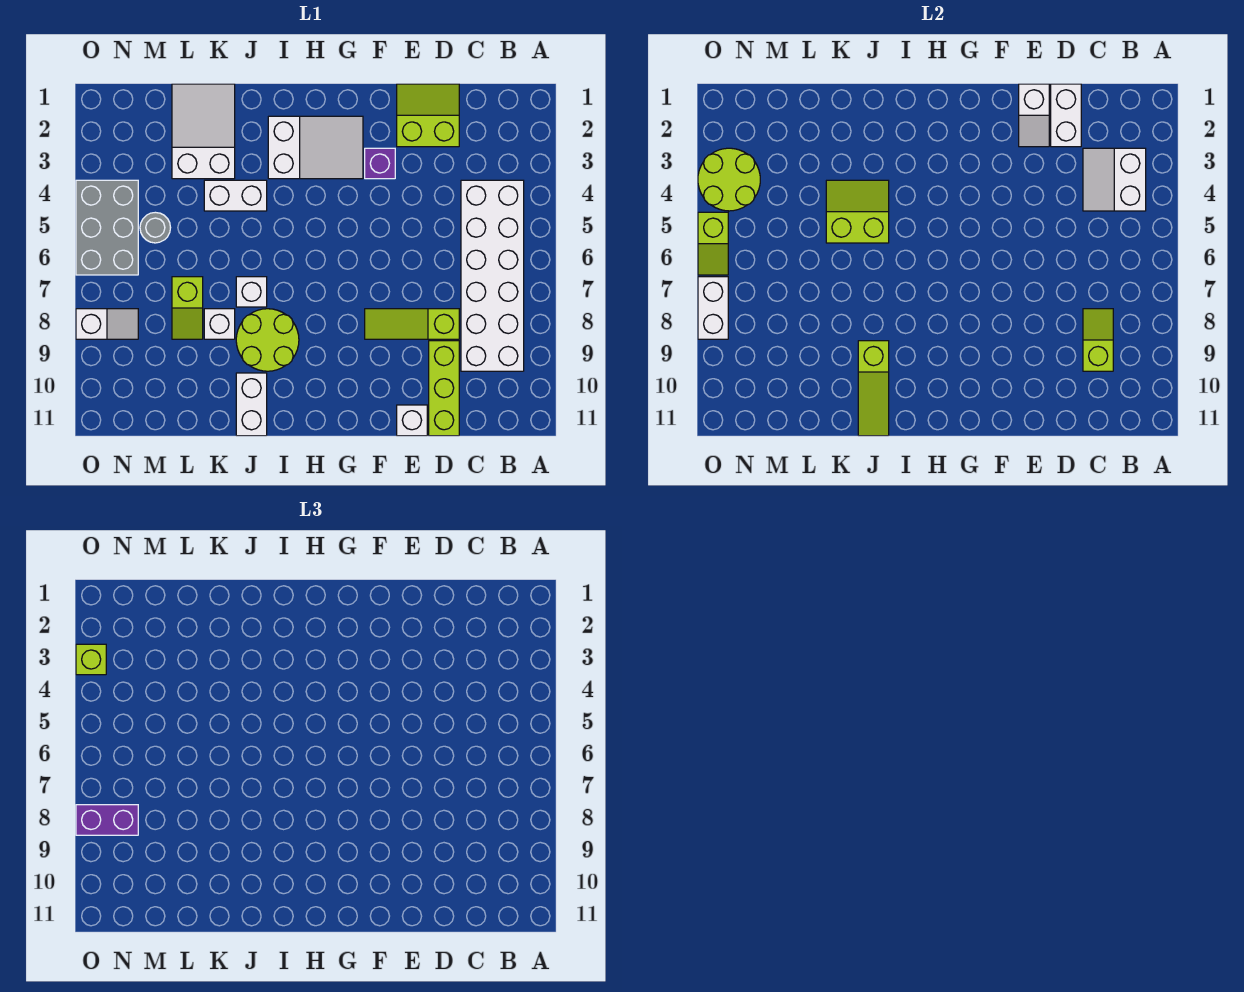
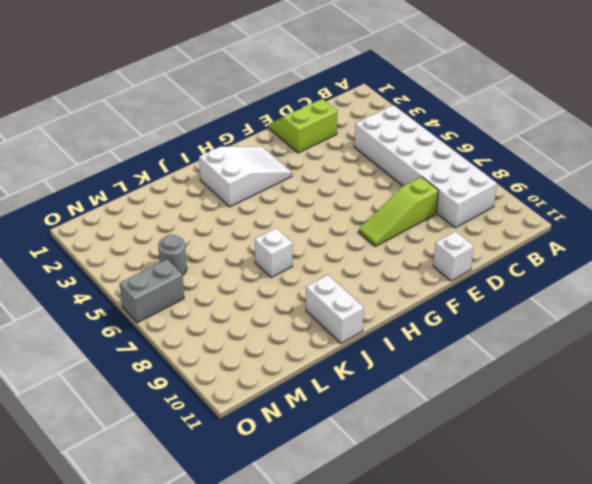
grey brick N6:O6 level 1 -> grey brick N4:O6 level 1
none -> lime brick D9:D11 level 1
none -> purple brick F3 level 1
none -> lime round brick I8:J9 level 1

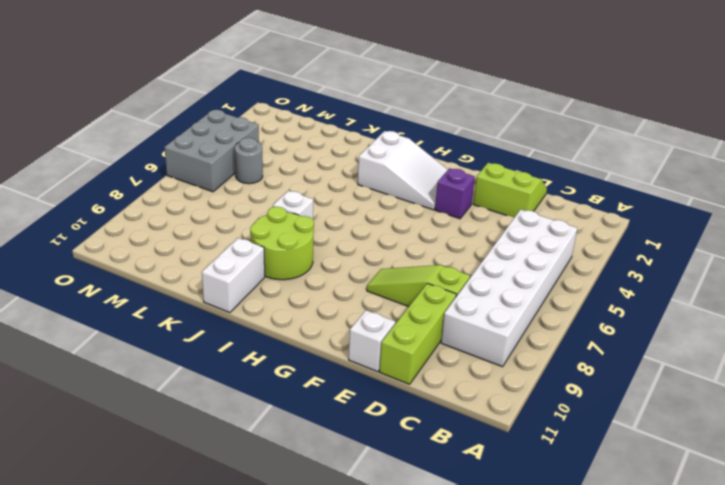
none -> white brick J4:K4 level 1
none -> white slope K1:L3 level 1 top 3
none -> white brick K8 level 1

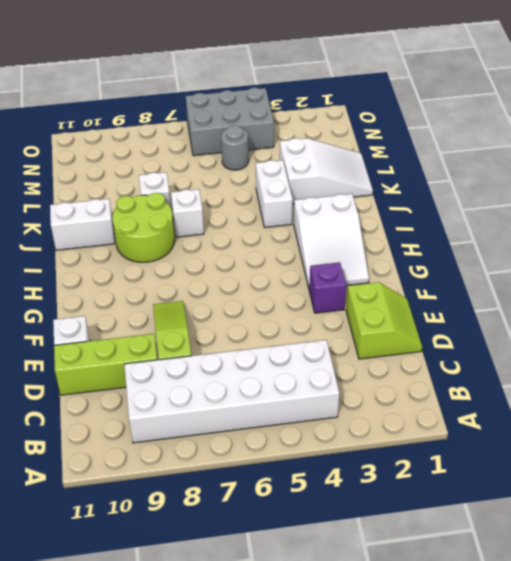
none -> lime slope L7:L8 level 1 top 7
none -> white slope N8:O8 level 1 top O
none -> white slope B3:C4 level 2 top B

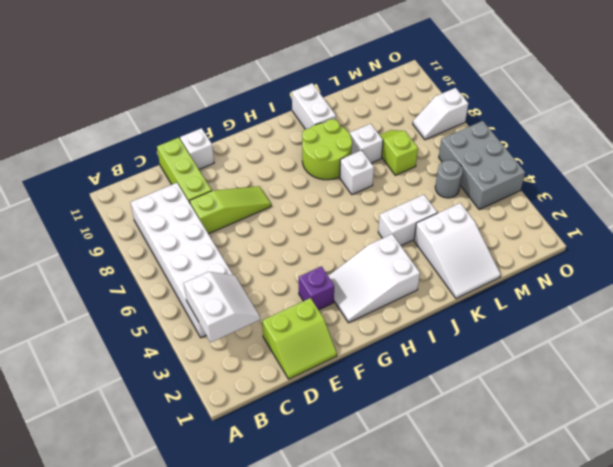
none -> lime slope C8:C9 level 2 top 9
none -> white brick D1:D2 level 2
none -> white slope E1:E2 level 2 top 1

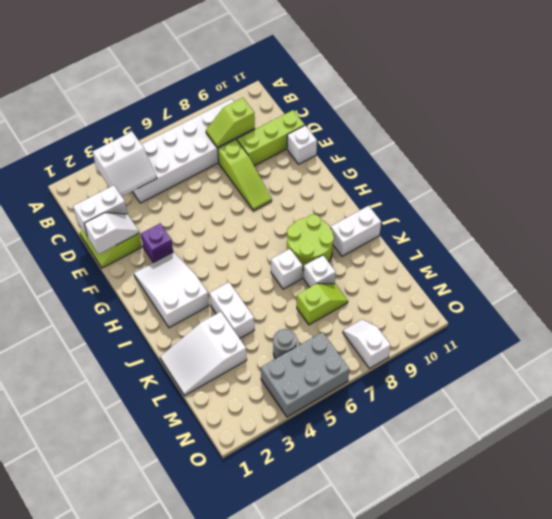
none -> lime slope J4:K5 level 2 top 5
none -> lime slope J9:J11 level 2 top 9
none -> lime round brick N3:O4 level 2

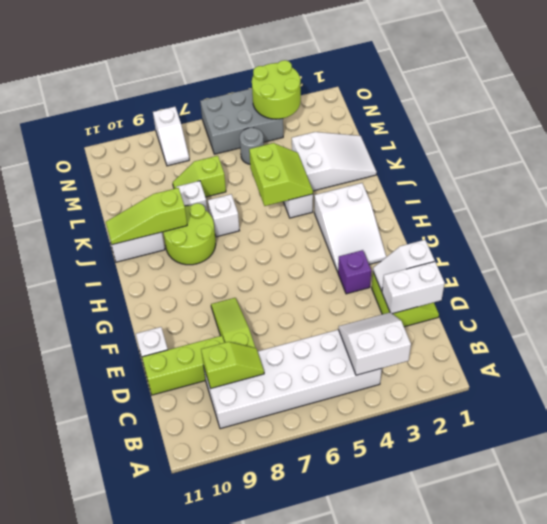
none -> lime slope O5:O6 level 2 top 5
none -> white brick O7:O8 level 2
none -> purple brick N8:O8 level 3

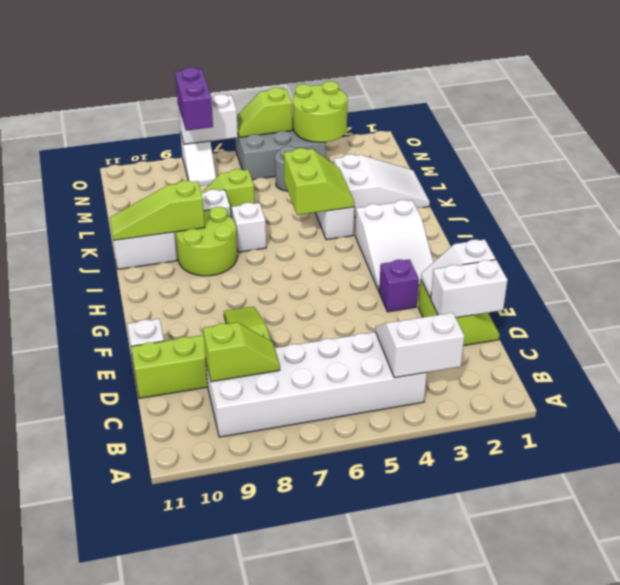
none -> lime brick O3 level 3

